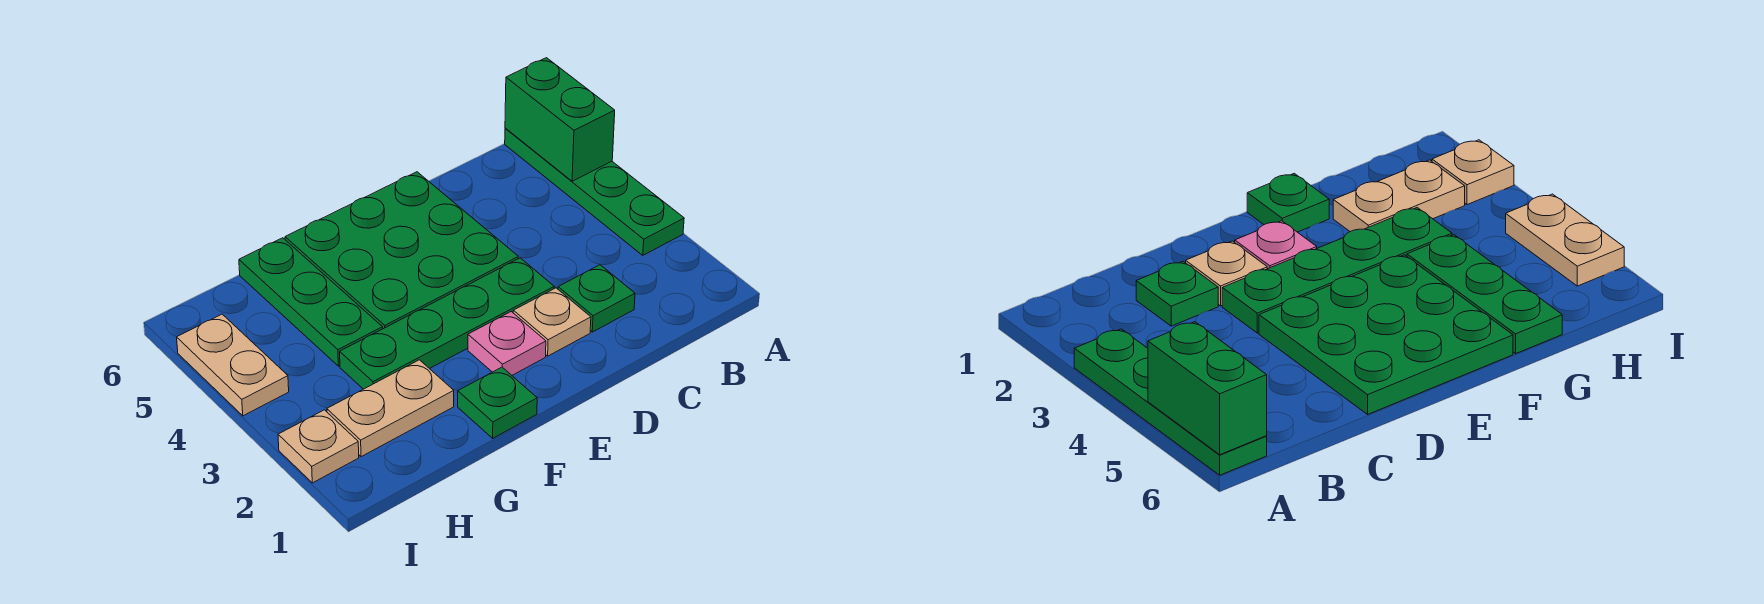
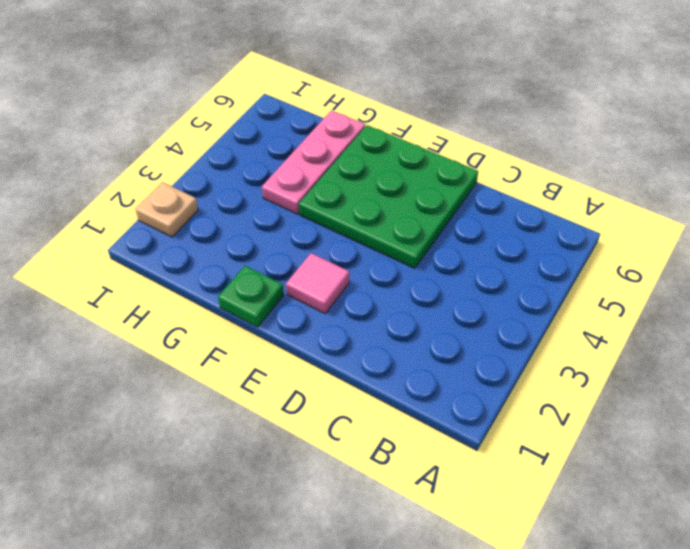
pink tile E2 level 1 -> pink plate E2 level 1
pink plate G4:G6 level 1 -> green plate G4:G6 level 1
none -> green plate A3:A6 level 1
none -> green plate C2 level 1
none -> tan plate D2 level 1

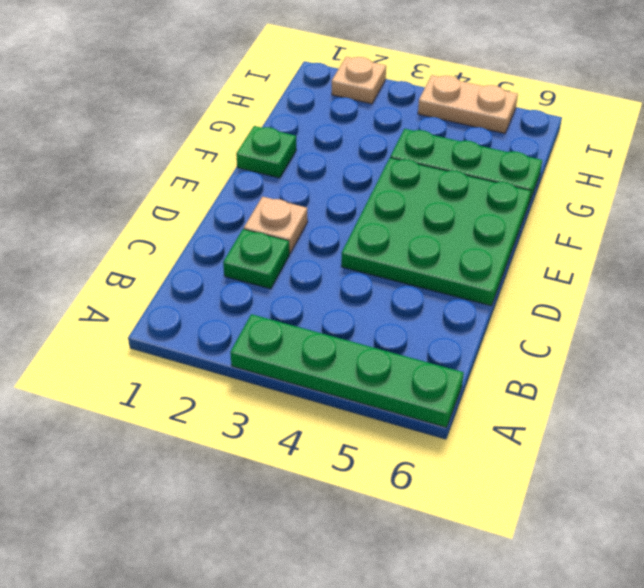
none -> green plate D3:G3 level 1
none -> pink plate E2 level 1
none -> tan plate G2:H2 level 1

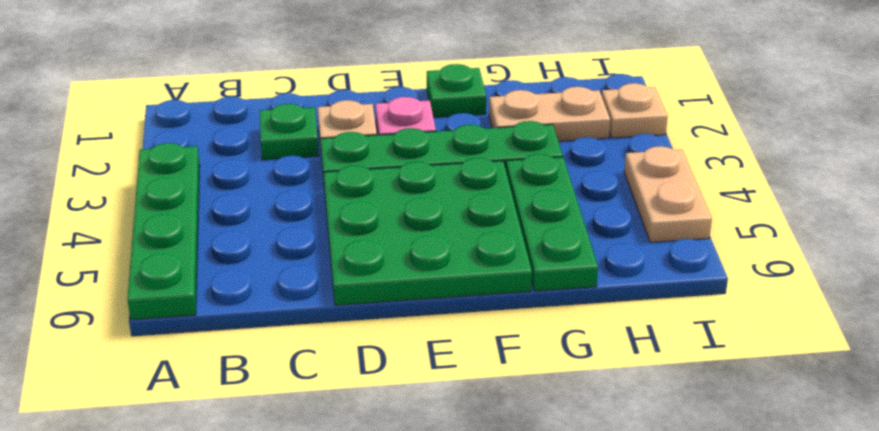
none -> green brick A5:A6 level 2

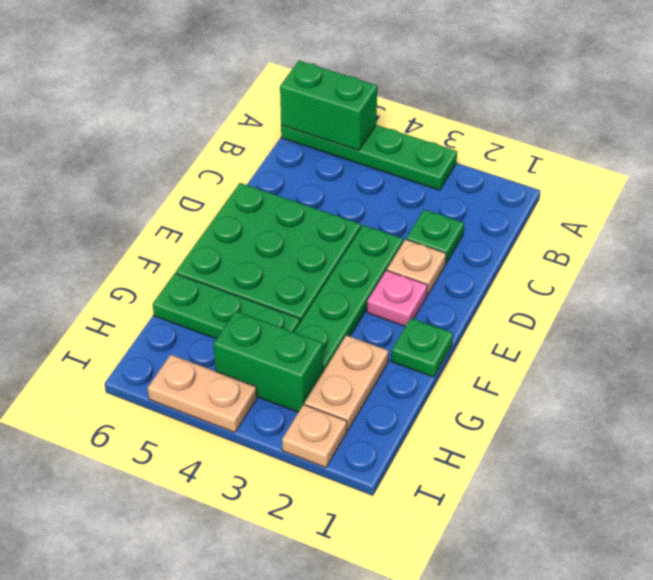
green brick H3:H4 level 1 -> none

